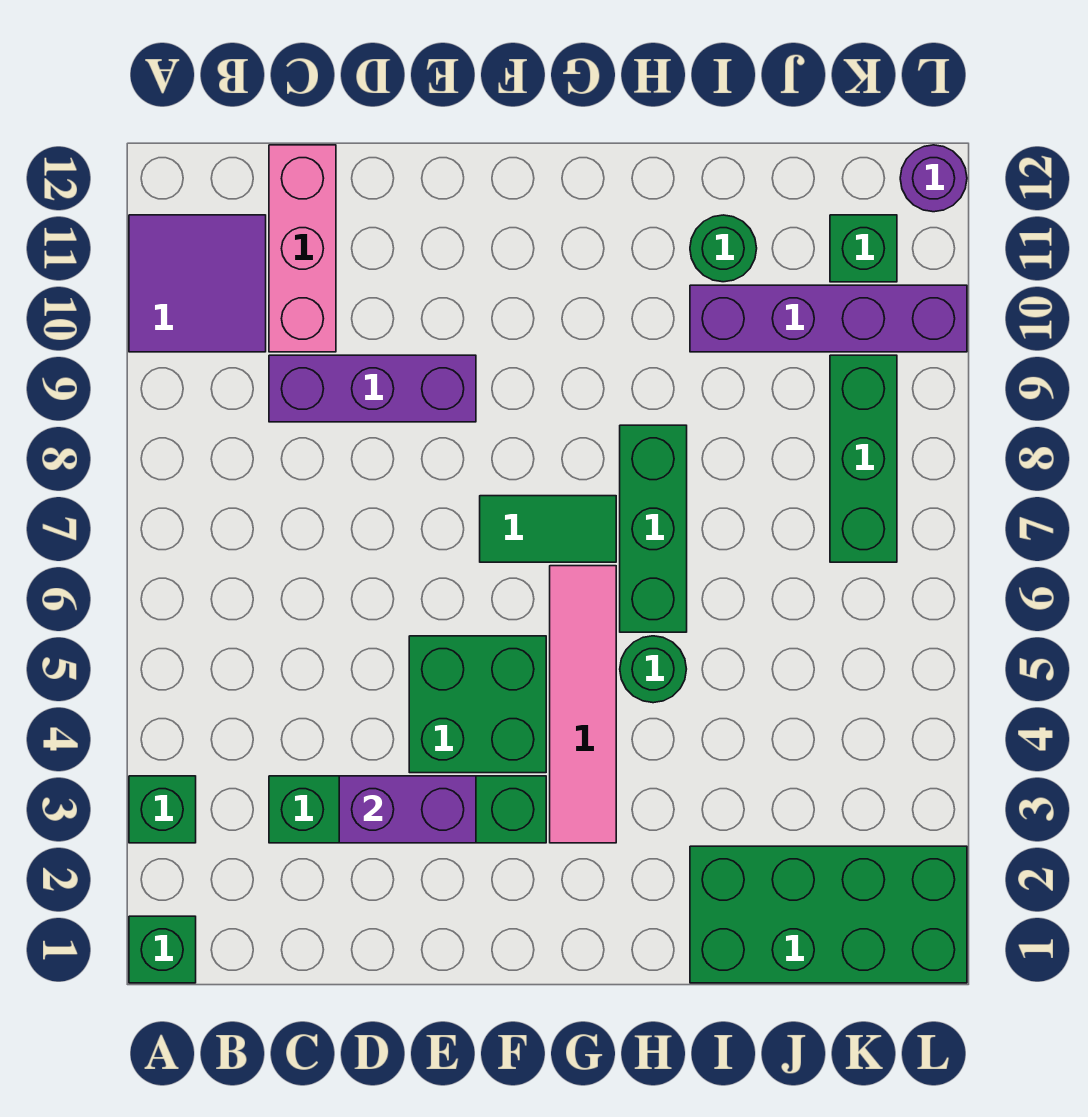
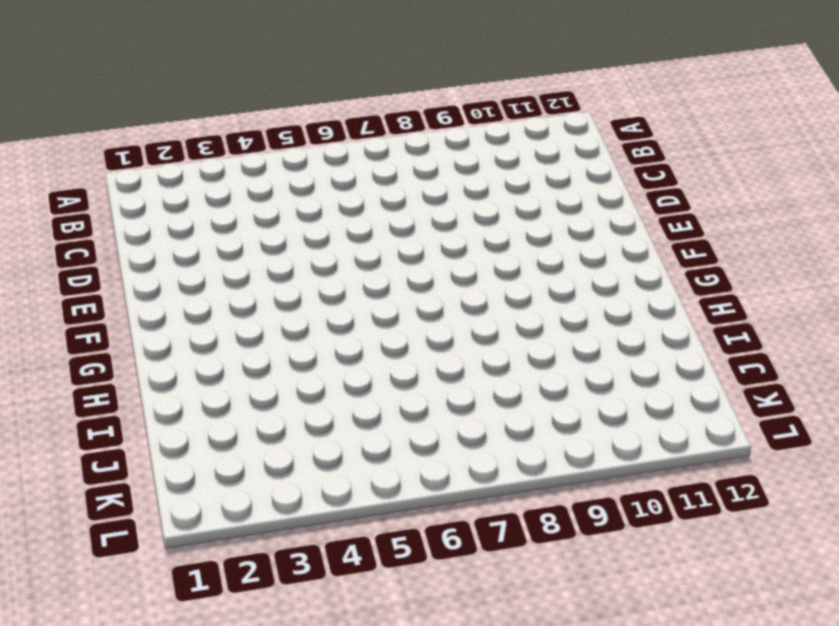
none -> green brick A1 level 1
none -> green brick A3 level 1
none -> purple tile A10:B11 level 1

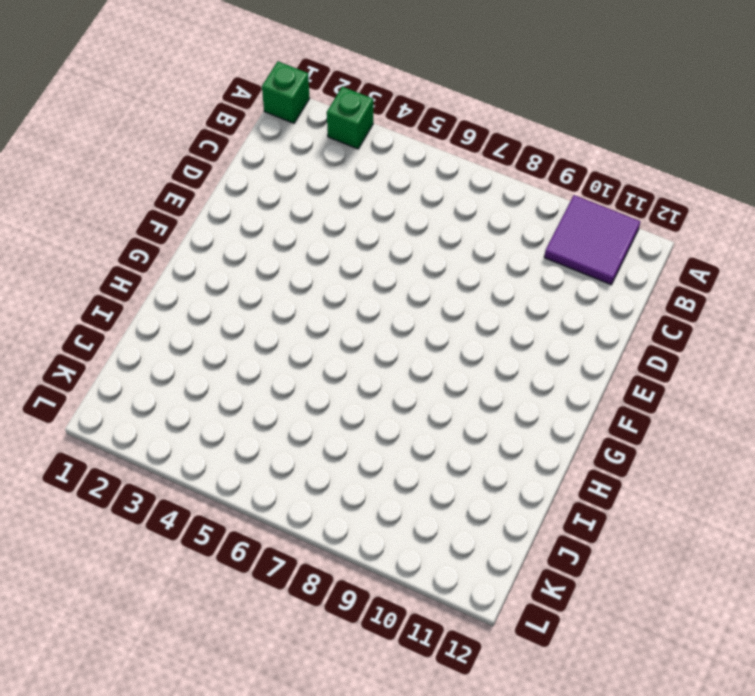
none -> green brick C3:F3 level 1
none -> purple brick C9:E9 level 1
none -> pink brick C10:C12 level 1

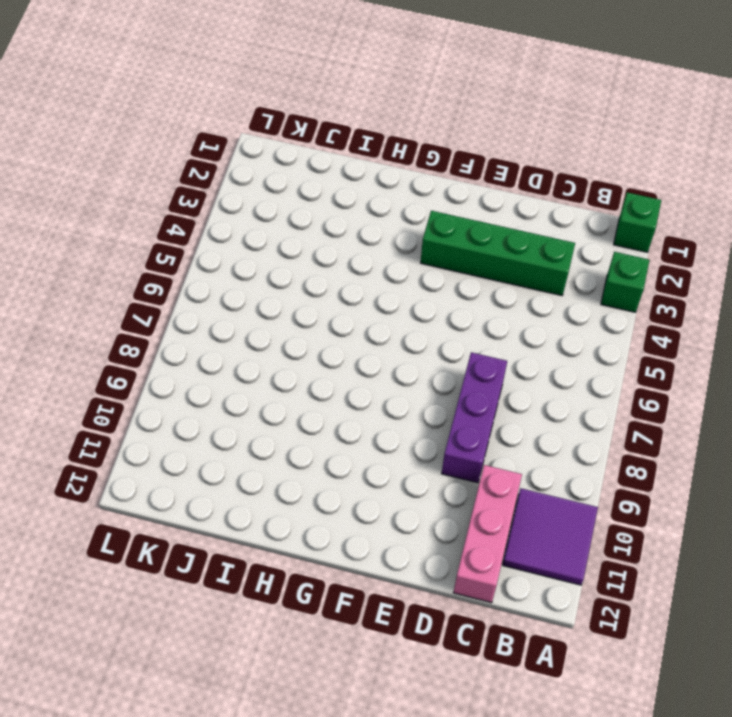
purple brick D7:D9 level 1 -> purple brick C9:E9 level 1
none -> green brick E4:F5 level 1
none -> green tile F7:G7 level 1
none -> pink tile G3:G6 level 1

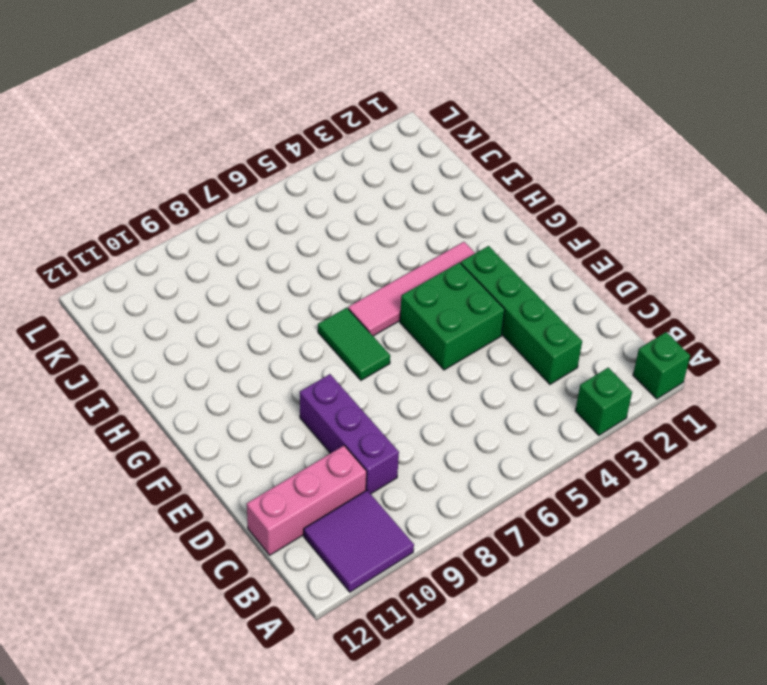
none -> green round brick H5 level 1
none -> green brick H6:H8 level 1
none -> green brick I1:L2 level 1

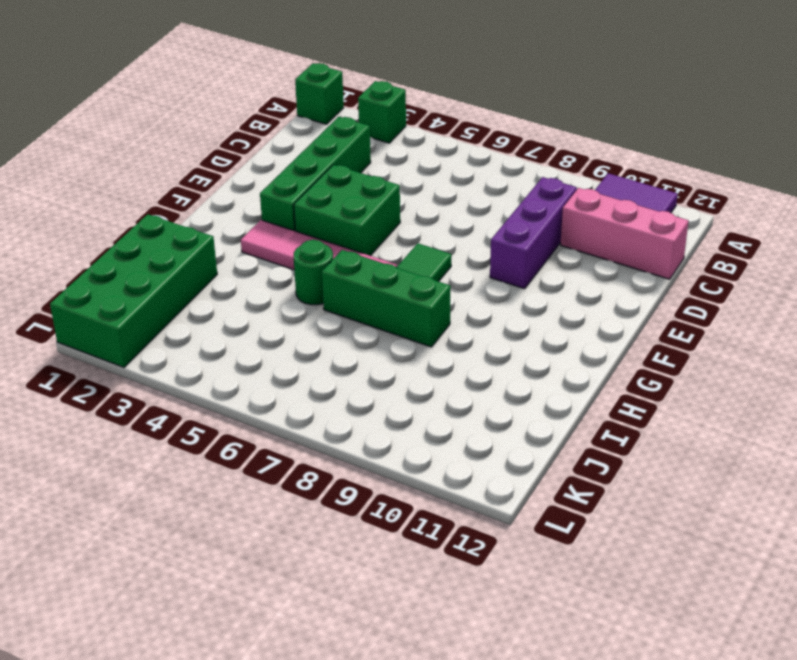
none -> purple brick I10:L10 level 1
none -> green round brick I11 level 1
none -> green brick K7:K9 level 1

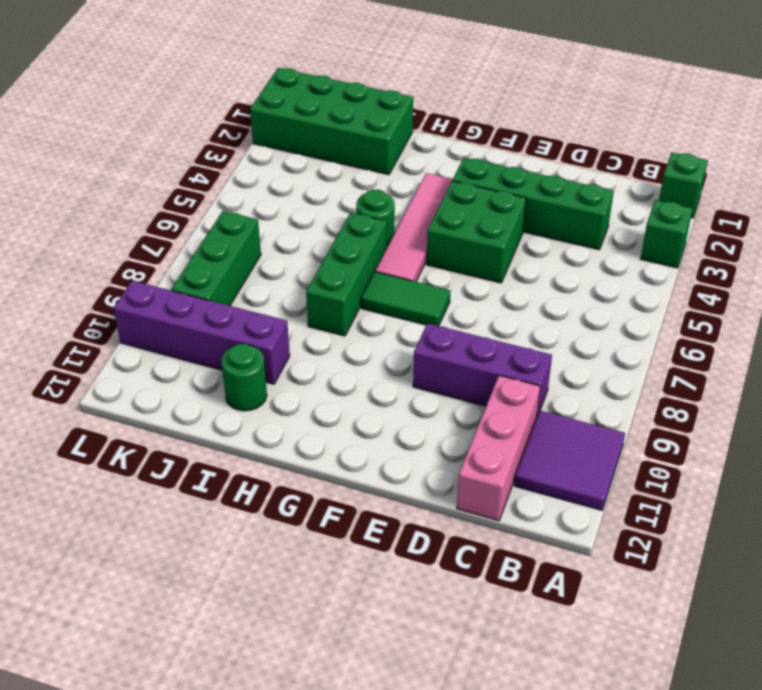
none -> green brick K11 level 1
none -> purple round brick L12 level 1
none -> purple brick D3:E3 level 2

